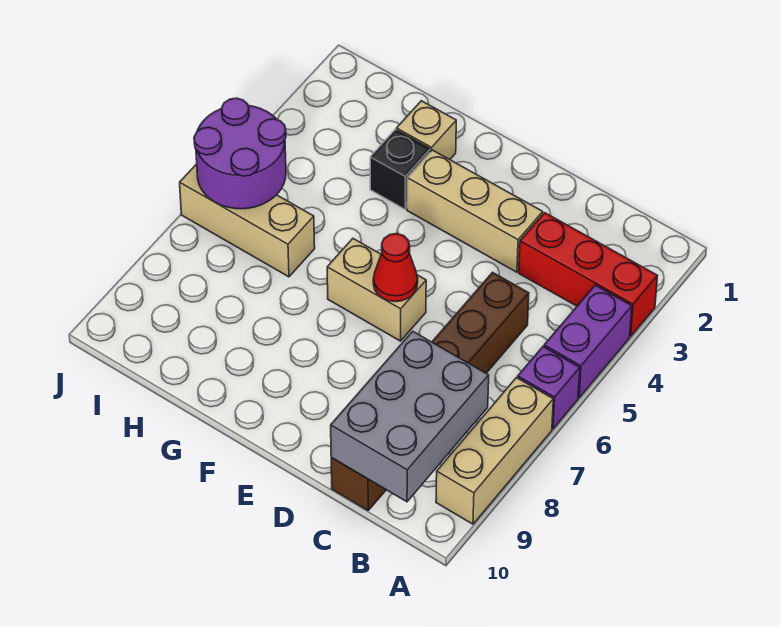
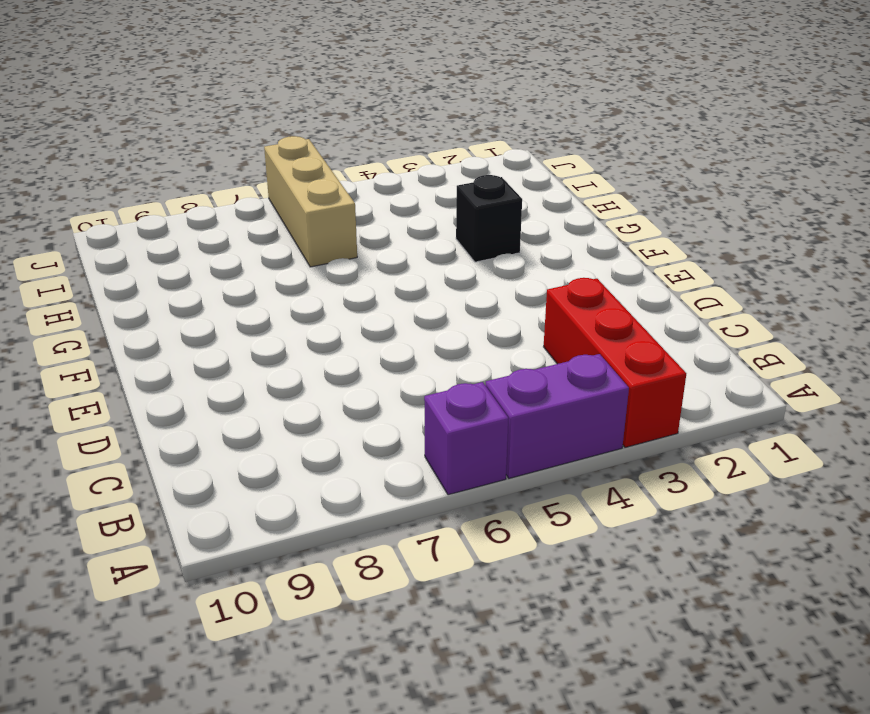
none -> tan brick A7:A9 level 1
none -> brown brick C5:C10 level 1
none -> tan brick D3:F3 level 1

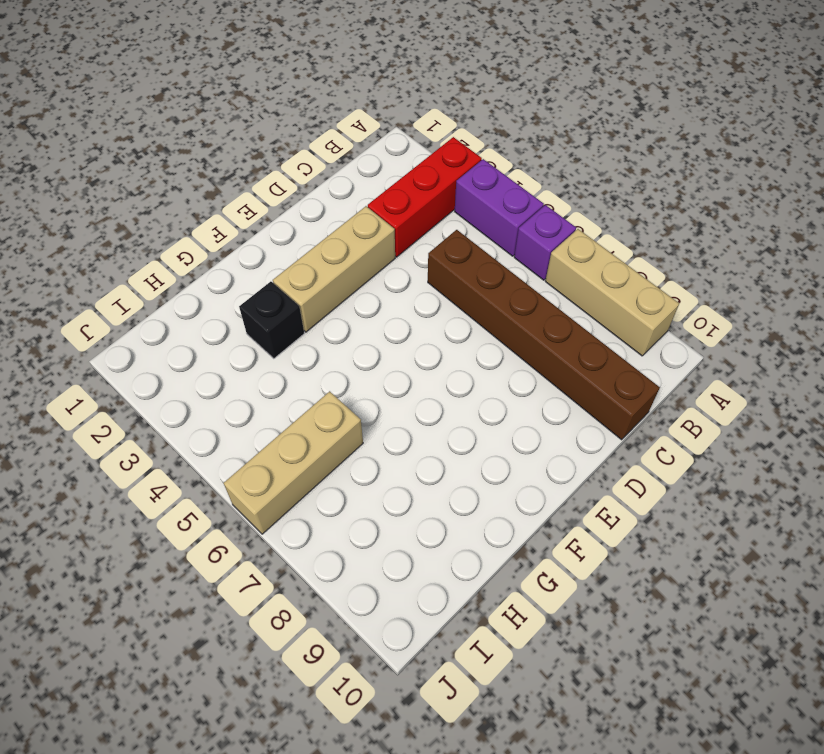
none -> tan brick E6:F6 level 1
none -> tan brick G2 level 1
none -> grey brick B8:C10 level 2

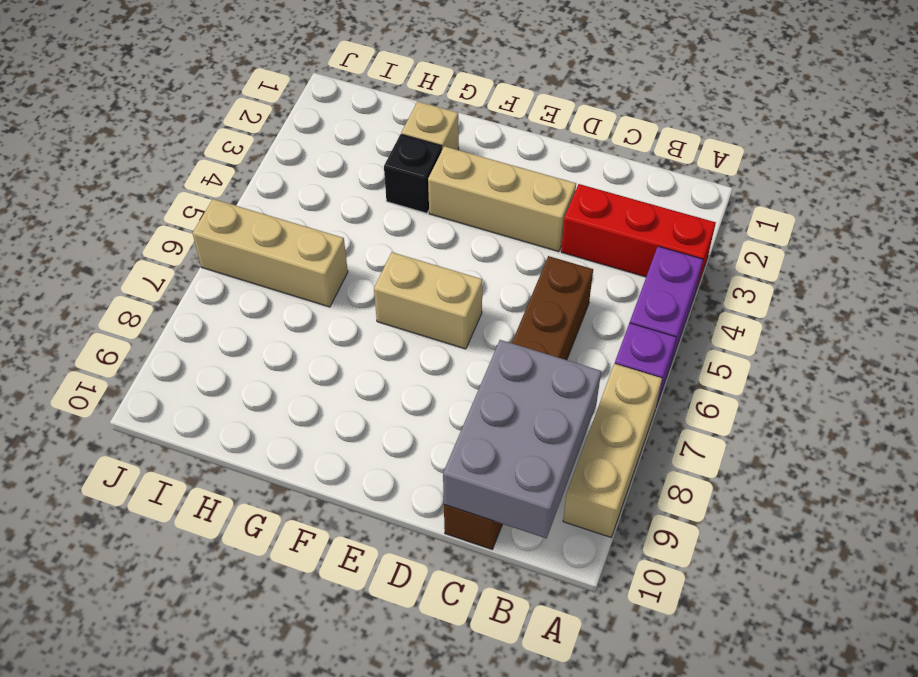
none -> red cone E6 level 2
none -> purple round brick I5:J6 level 2

